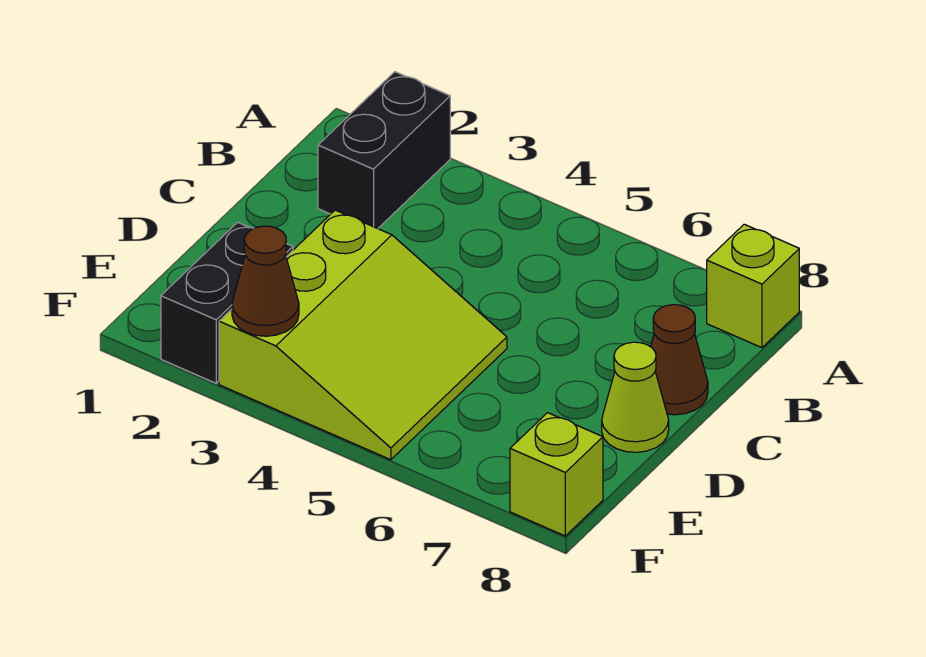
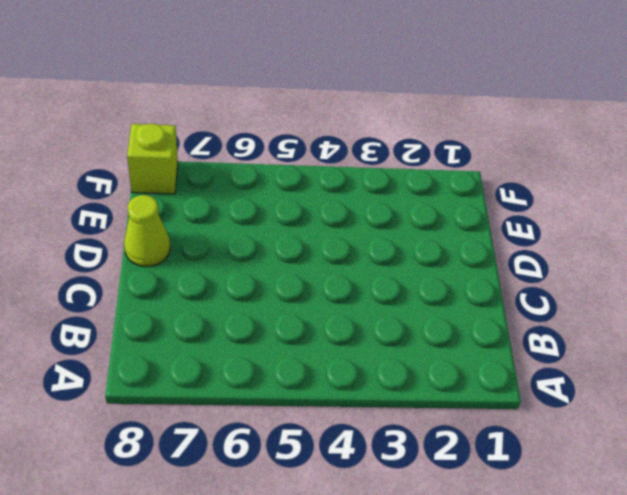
none -> black brick A2:B2 level 1
none -> lime brick A8 level 1

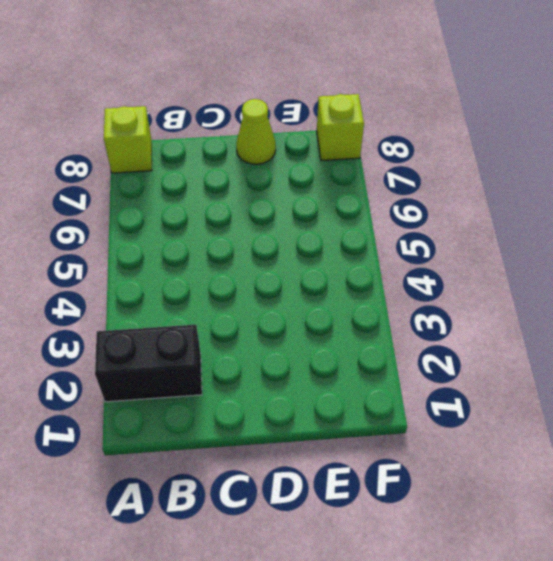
none -> brown cone C8 level 1
none -> lime slope D3:F5 level 1 top 3

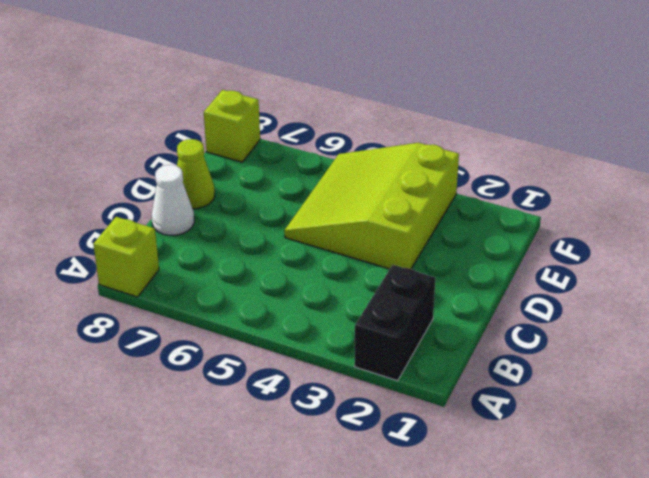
white cone C8 level 1 -> brown cone C8 level 1
none -> black brick E2:F2 level 1
none -> brown cone F3 level 2

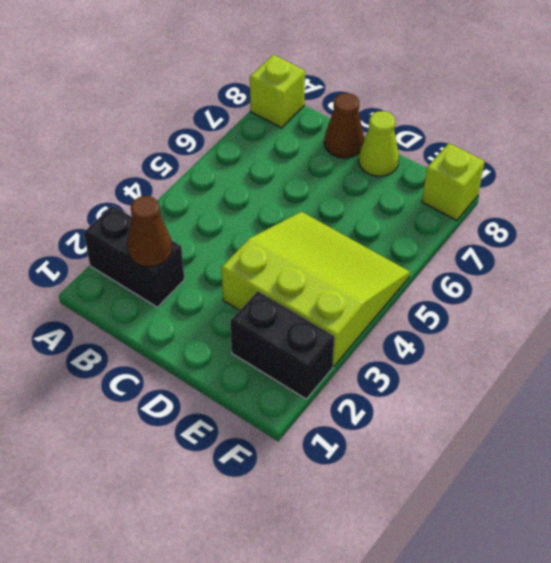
brown cone B2 level 2 -> brown cone F3 level 2

